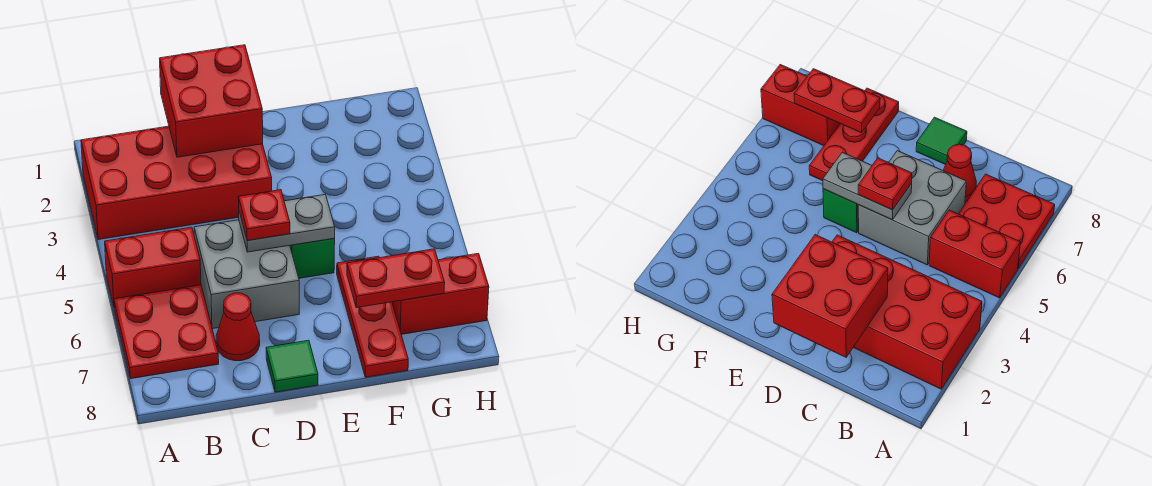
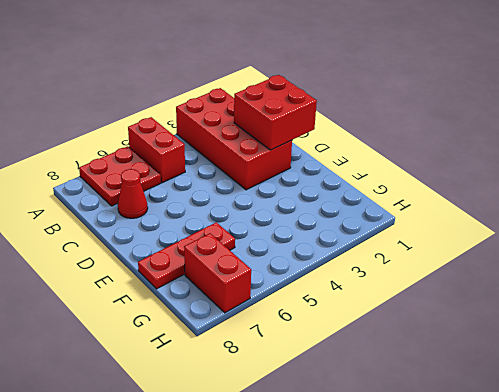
none -> grey brick C5:D6 level 1
none -> green tile D8 level 1
none -> green brick E5 level 1

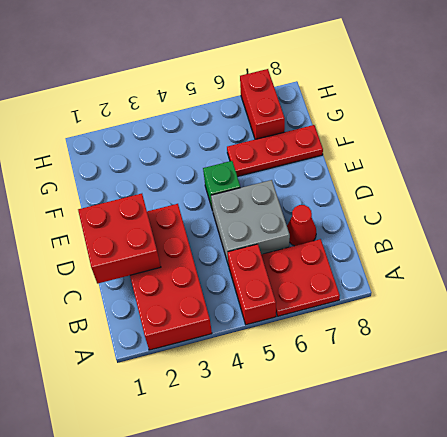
none -> green tile D8 level 1
none -> grey plate D5:E5 level 2
none -> red plate F7:G7 level 2

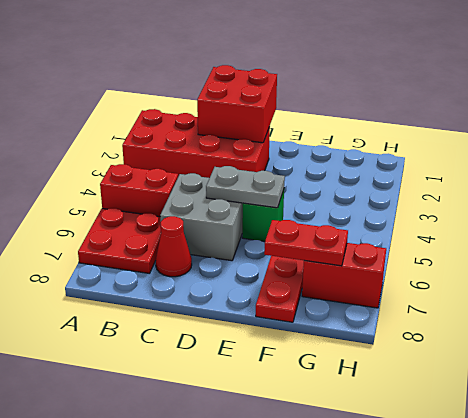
none -> green tile D8 level 1
none -> red plate D5 level 3

